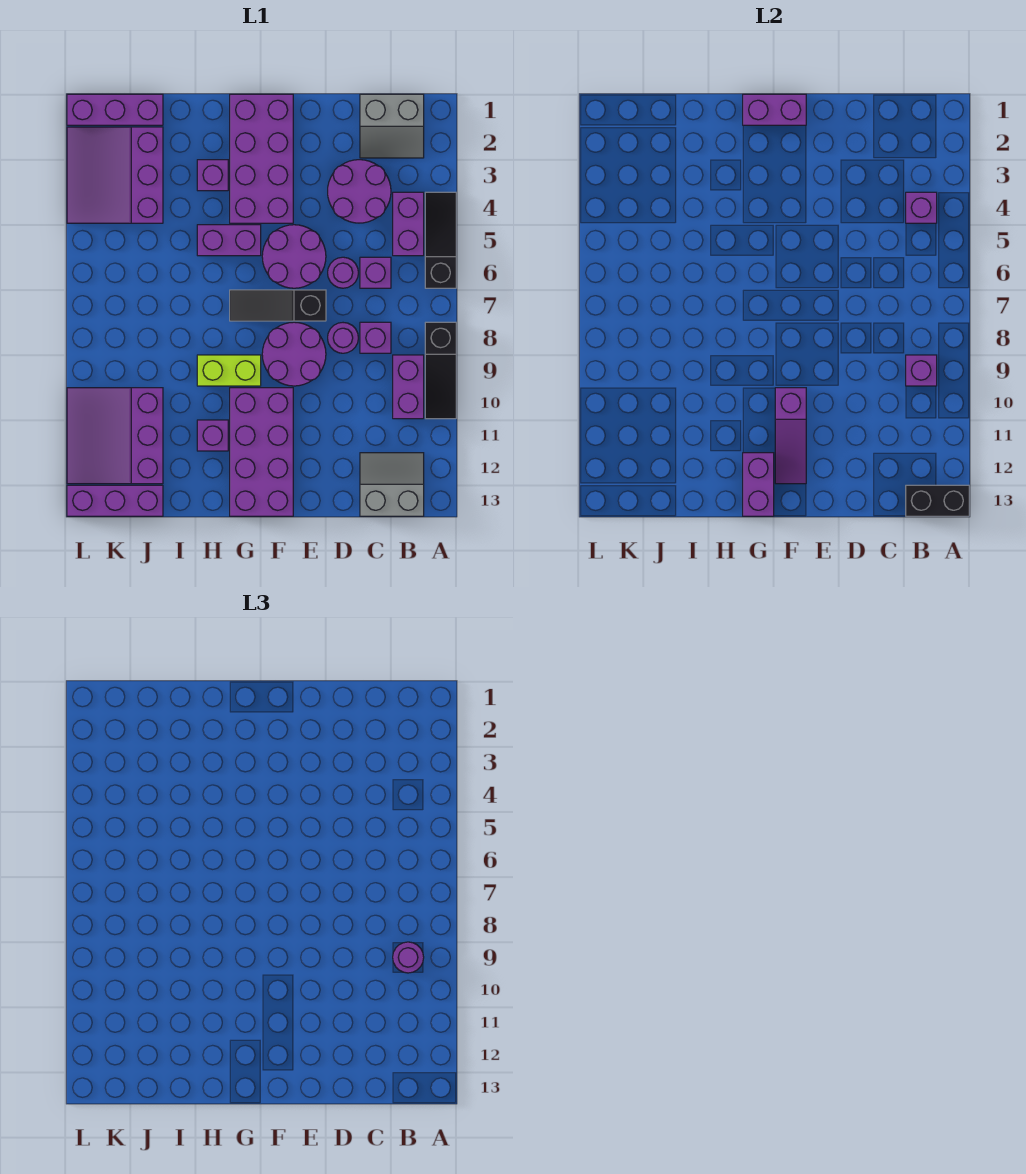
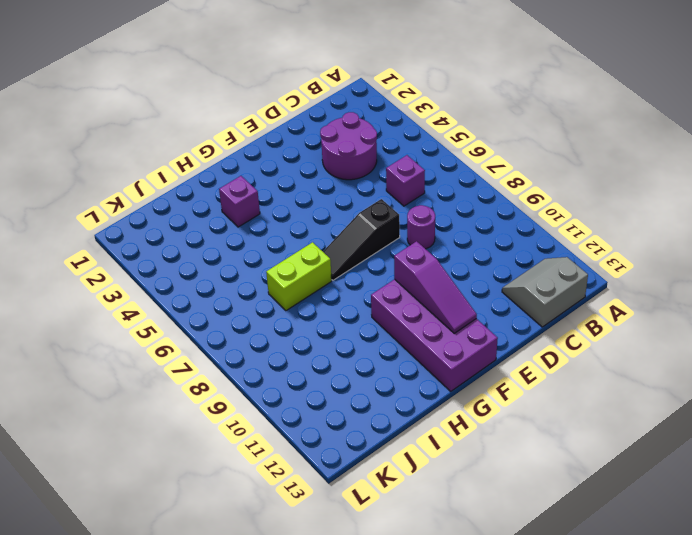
lime brick H7:I7 level 1 -> lime brick G9:H9 level 1
none -> black slope A4:A6 level 1 top 6
none -> black slope A8:A10 level 1 top 8
none -> grey slope B1:C2 level 1 top 1
none -> purple brick B4:B5 level 1

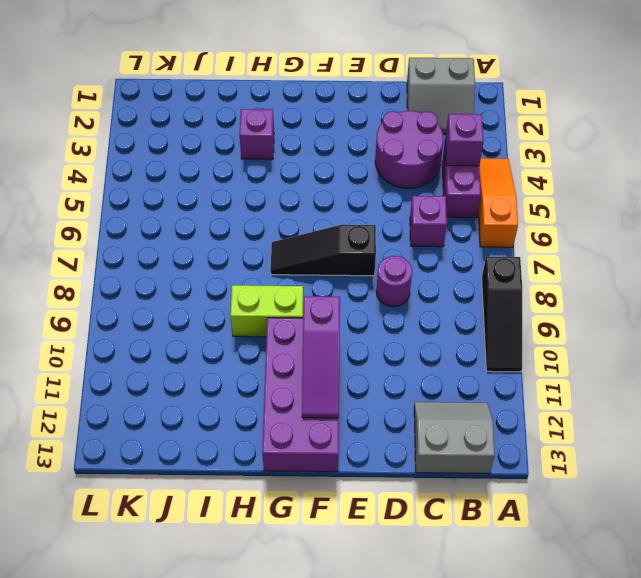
orange slope A4:A6 level 1 top 6 -> black slope A4:A6 level 1 top 6
none -> purple brick B9:B10 level 1
none -> purple brick C8 level 1
none -> purple round brick D6 level 1
none -> purple round brick E5:F6 level 1

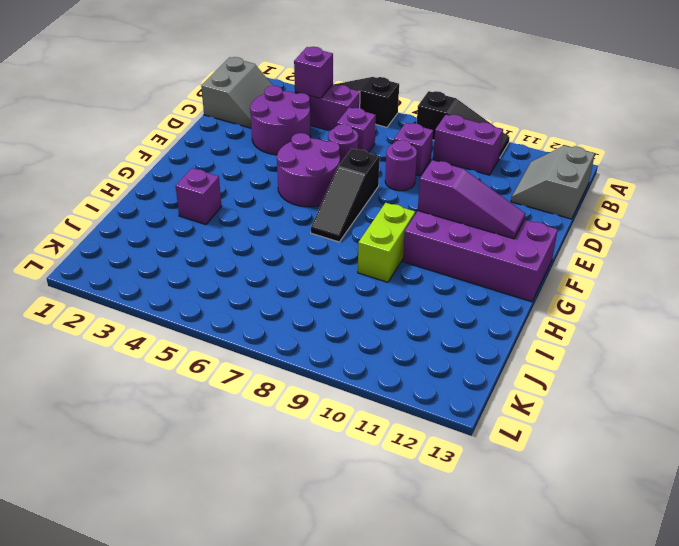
none -> purple round brick E8:F9 level 1
none -> purple brick F1:G4 level 1
none -> purple brick G5:H5 level 1
none -> purple brick H11 level 1

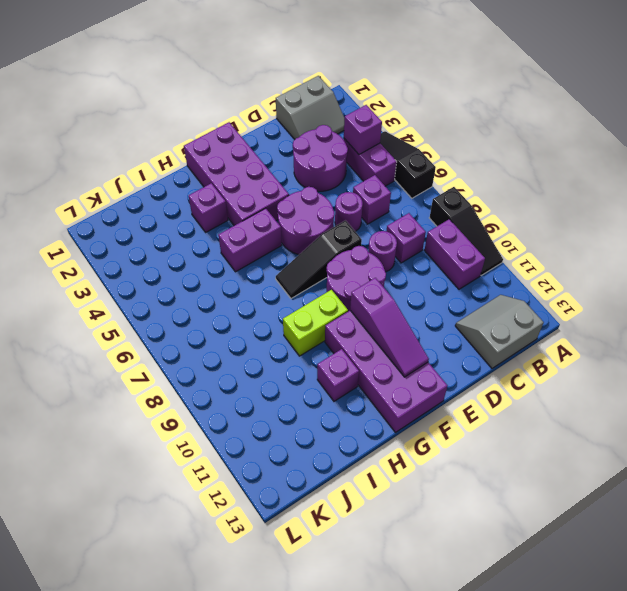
none -> purple brick J1:L1 level 1
none -> purple slope J2:L4 level 1 top J
none -> purple slope J10:L12 level 1 top J
none -> purple brick J13:L13 level 1

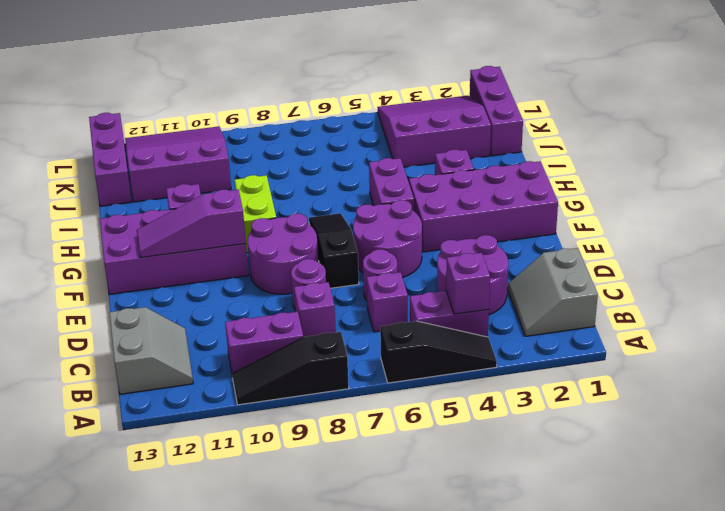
none -> black brick A13:B13 level 2
none -> purple brick B9 level 2
none -> purple brick F1:G1 level 2
none -> purple brick G12:G13 level 2

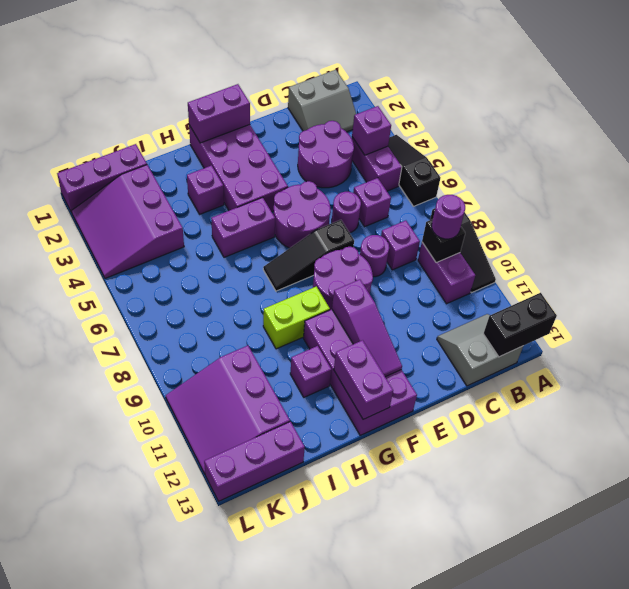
black brick B9 level 2 -> purple brick B9 level 2

